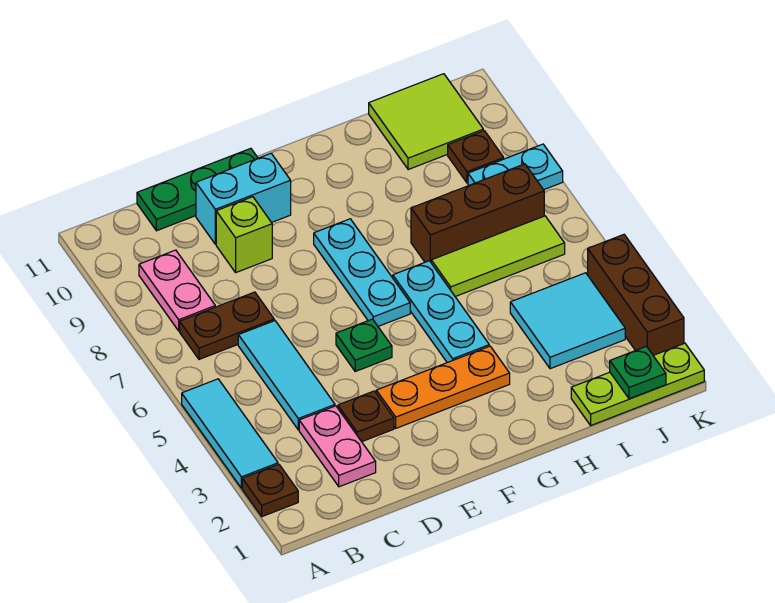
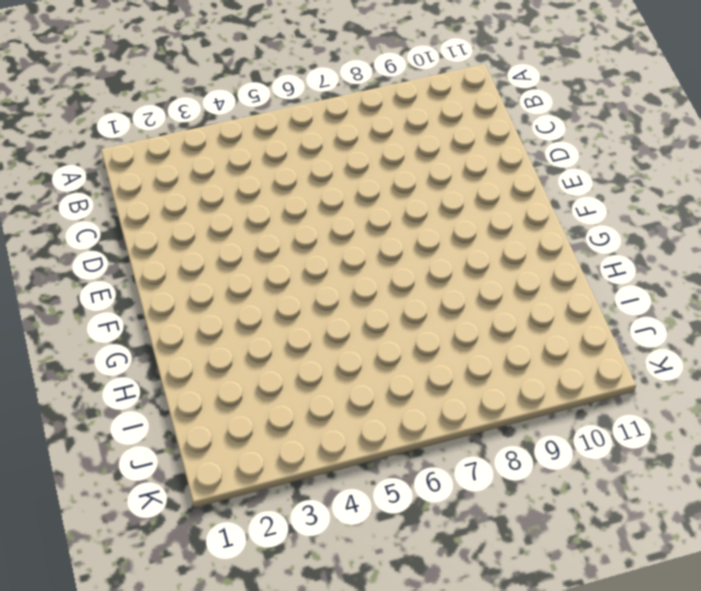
none -> brown plate A2 level 1
none -> cyan tile A3:A5 level 1
none -> brown plate B7:C7 level 1

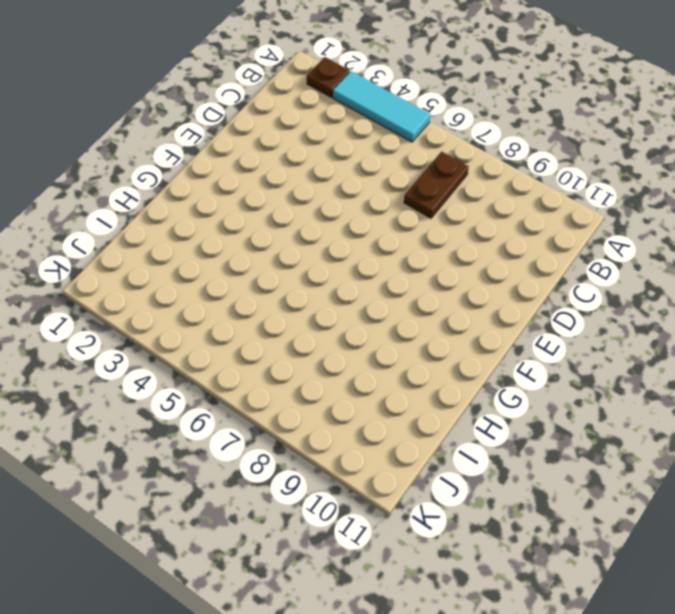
none -> pink plate B8:B9 level 1
none -> pink plate C2:C3 level 1
none -> cyan tile C4:C6 level 1

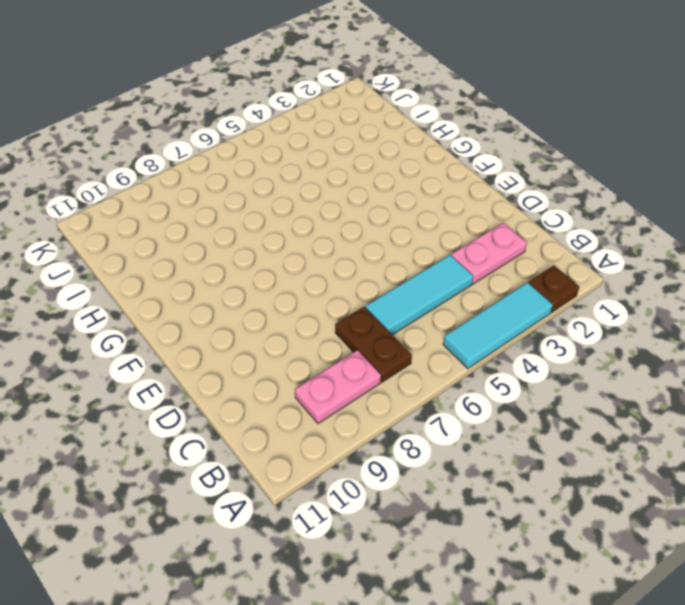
none -> green plate C11:E11 level 1
none -> brown plate D3 level 1
none -> lime brick D9 level 1

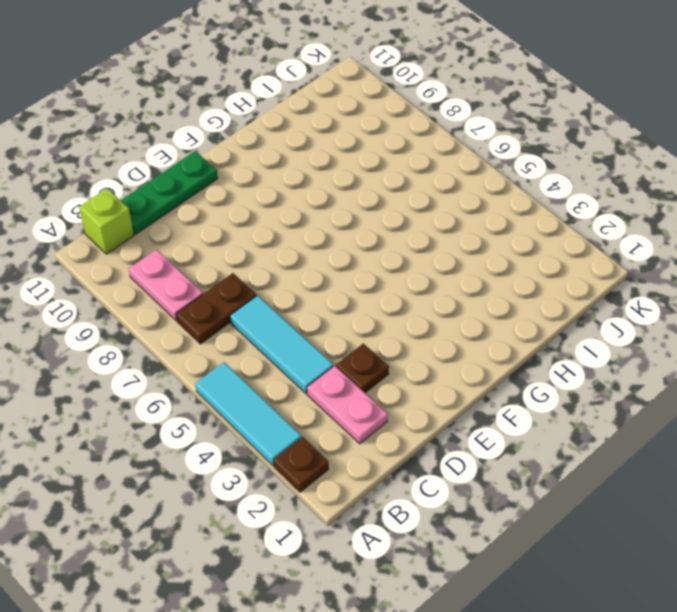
lime brick B11 level 1 -> lime brick D9 level 1
none -> cyan brick D10:E10 level 1
none -> orange plate E3:G3 level 1
none -> green plate E5 level 1

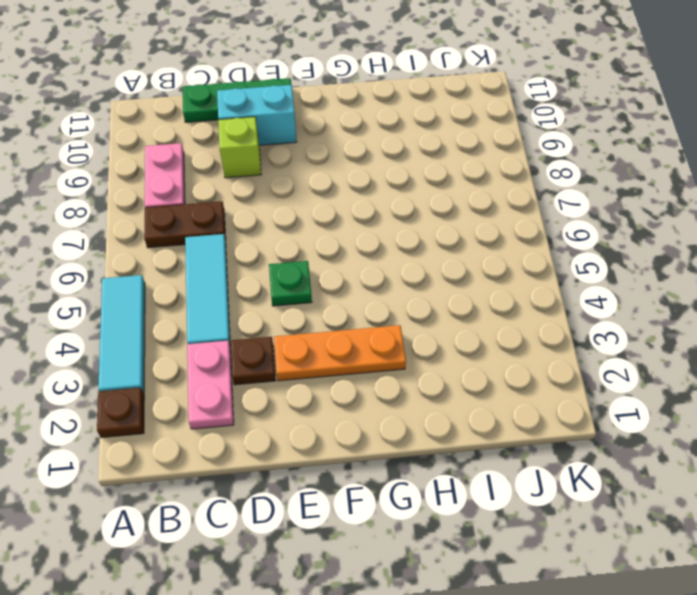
none -> cyan plate F6:F8 level 1
none -> cyan plate G4:G6 level 1
none -> lime tile H6:J6 level 1

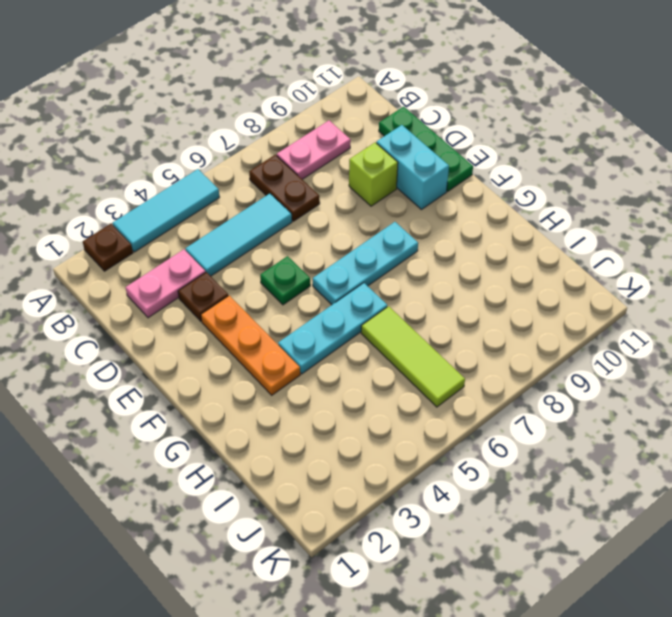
none -> brown brick H7:J7 level 1
none -> lime plate I1:K1 level 1
none -> cyan tile I3:J4 level 1

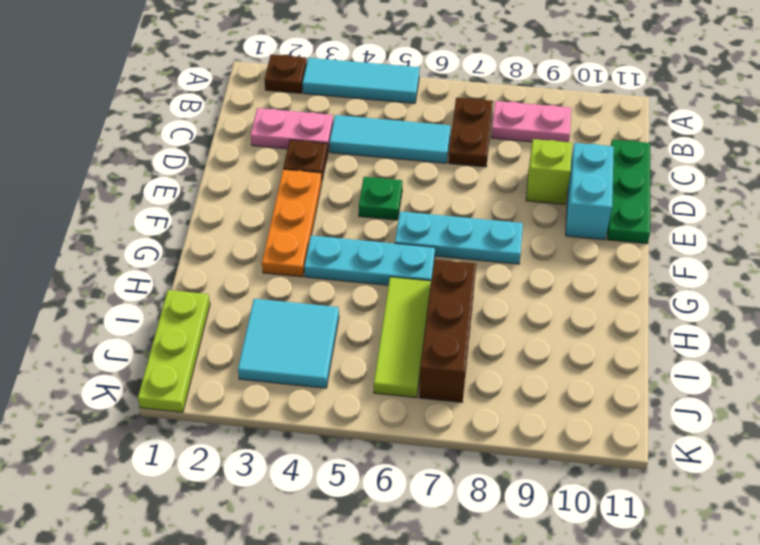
none -> lime tile I10:J11 level 1
none -> cyan plate J8:K8 level 1
none -> brown plate J9 level 1

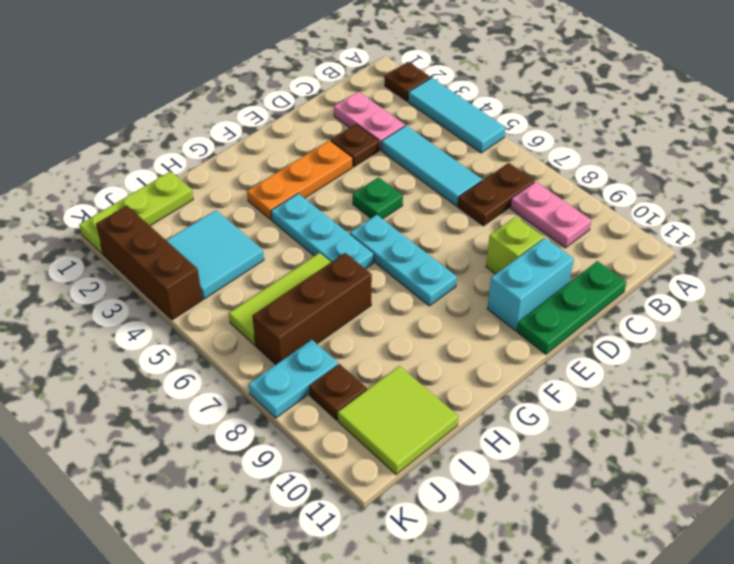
none -> green plate J1 level 2

